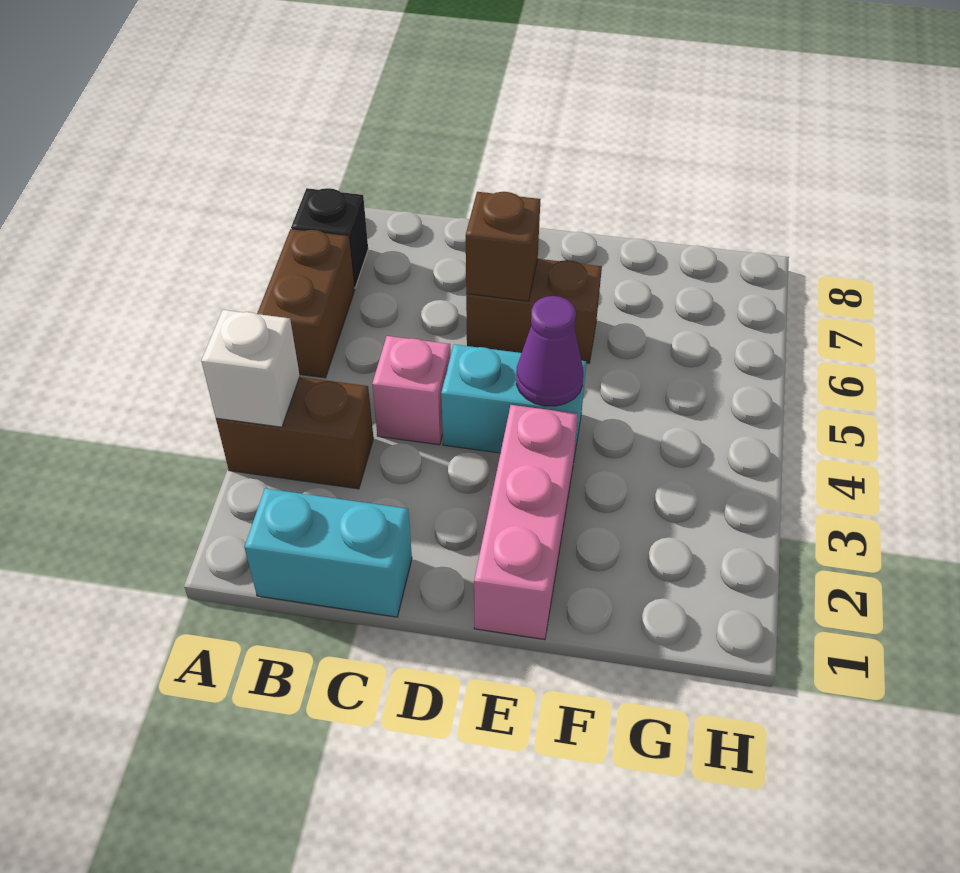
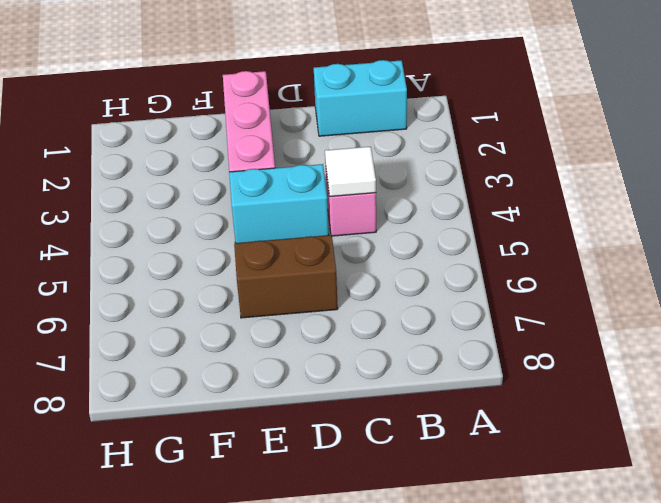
white tile C4 level 2 -> none
none -> brown brick A3:B3 level 1
none -> brown brick A5:A6 level 1

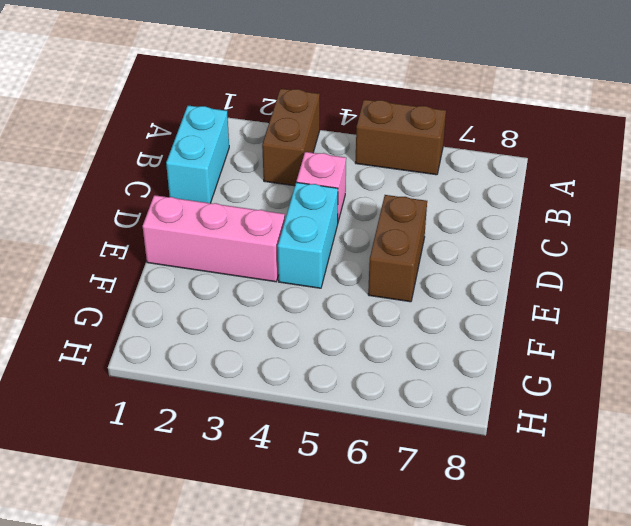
none -> black brick A7 level 1
none -> white brick A3 level 2

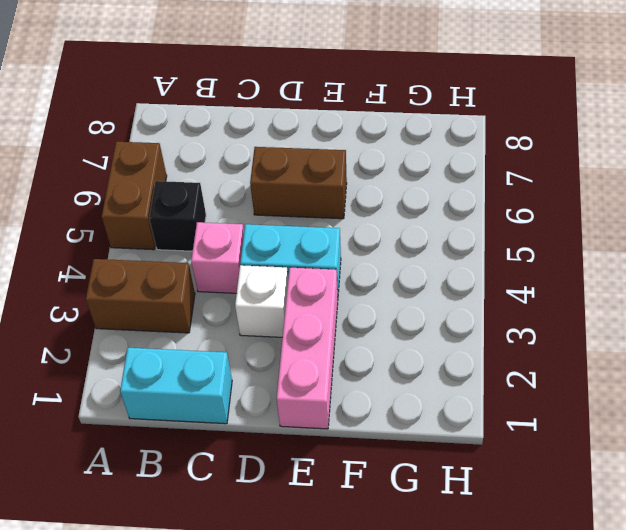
black brick B5 level 1 -> black brick A7 level 1
white brick D3 level 1 -> white brick A3 level 2
none -> brown brick D6 level 2
none -> purple cone E4 level 2

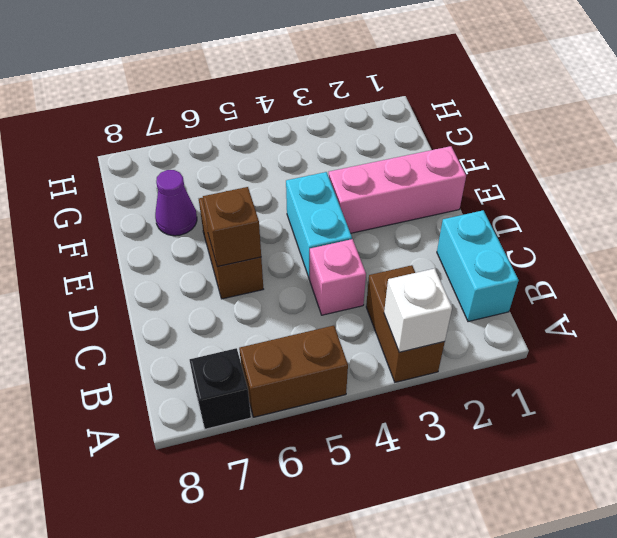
purple cone F7 level 1 -> purple cone E4 level 2

